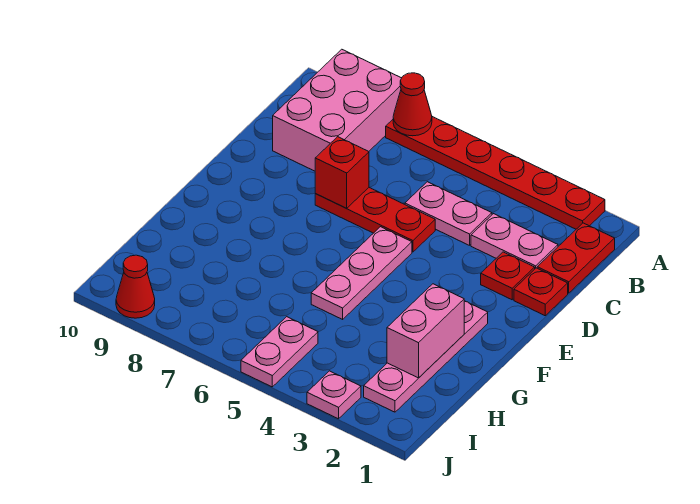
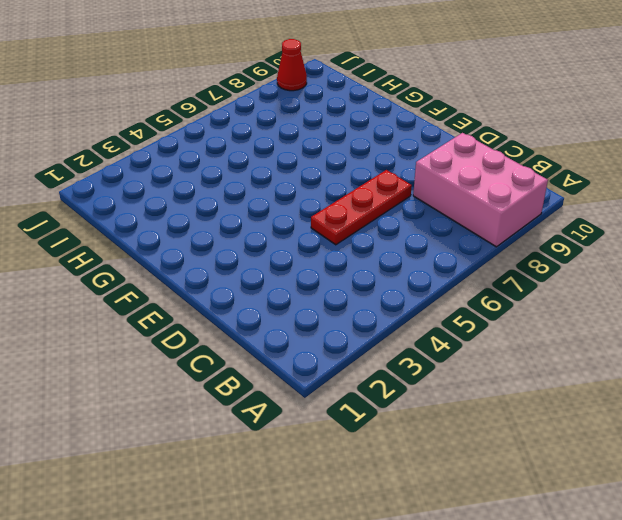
none -> red plate A2:A7 level 1
none -> red plate B1:C1 level 1
none -> pink plate C2:C3 level 1

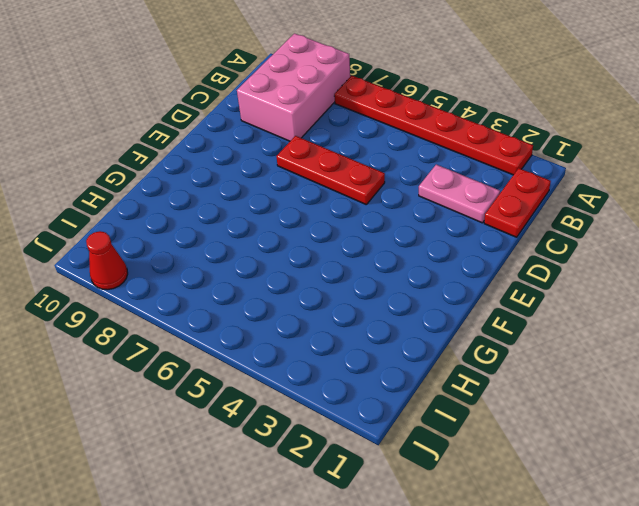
none -> pink plate C4:C5 level 1
none -> red plate D1 level 1
none -> red plate D2 level 1

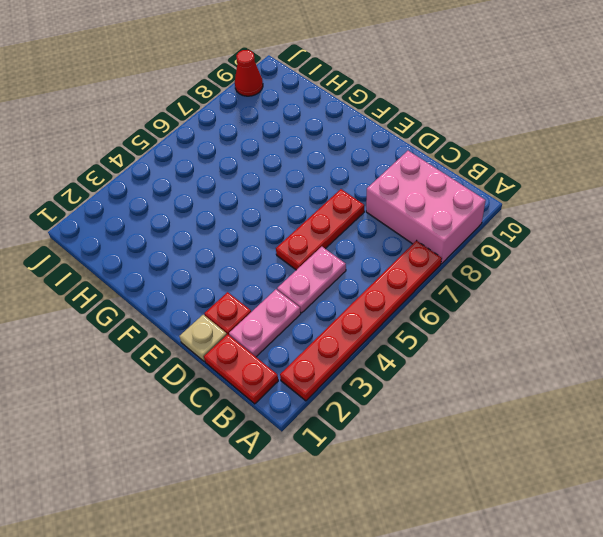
tan plate D1 level 1 -> red plate D1 level 1
none -> pink plate E5:G5 level 1
none -> pink plate F2:I2 level 1
none -> pink plate I5:J5 level 1

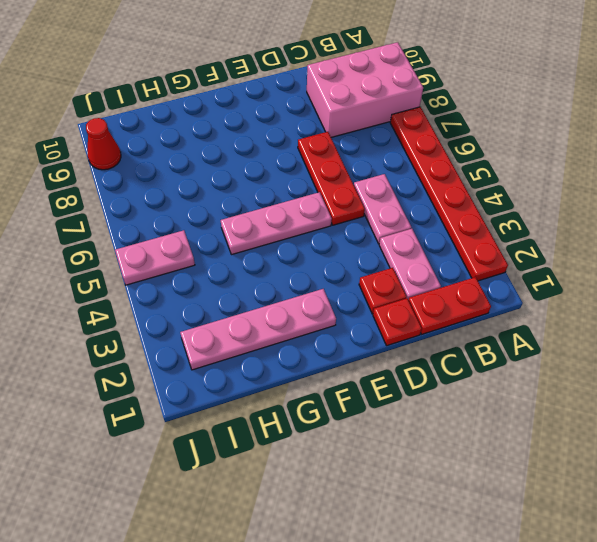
none -> pink plate J3 level 1
none -> red cone A7 level 2
none -> red brick D7 level 2

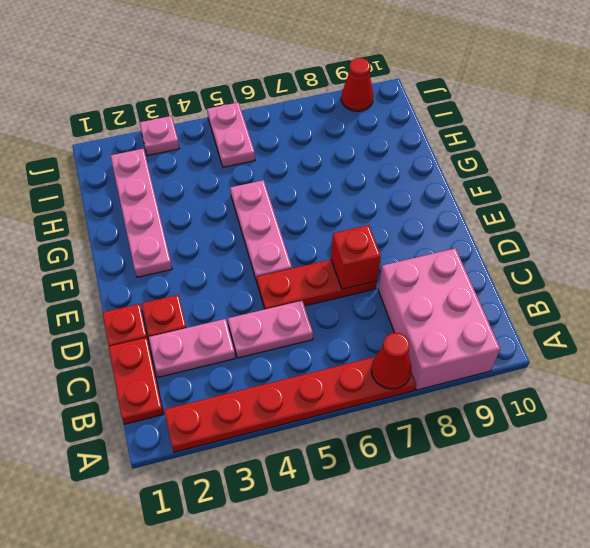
none -> pink brick G2:H2 level 2

